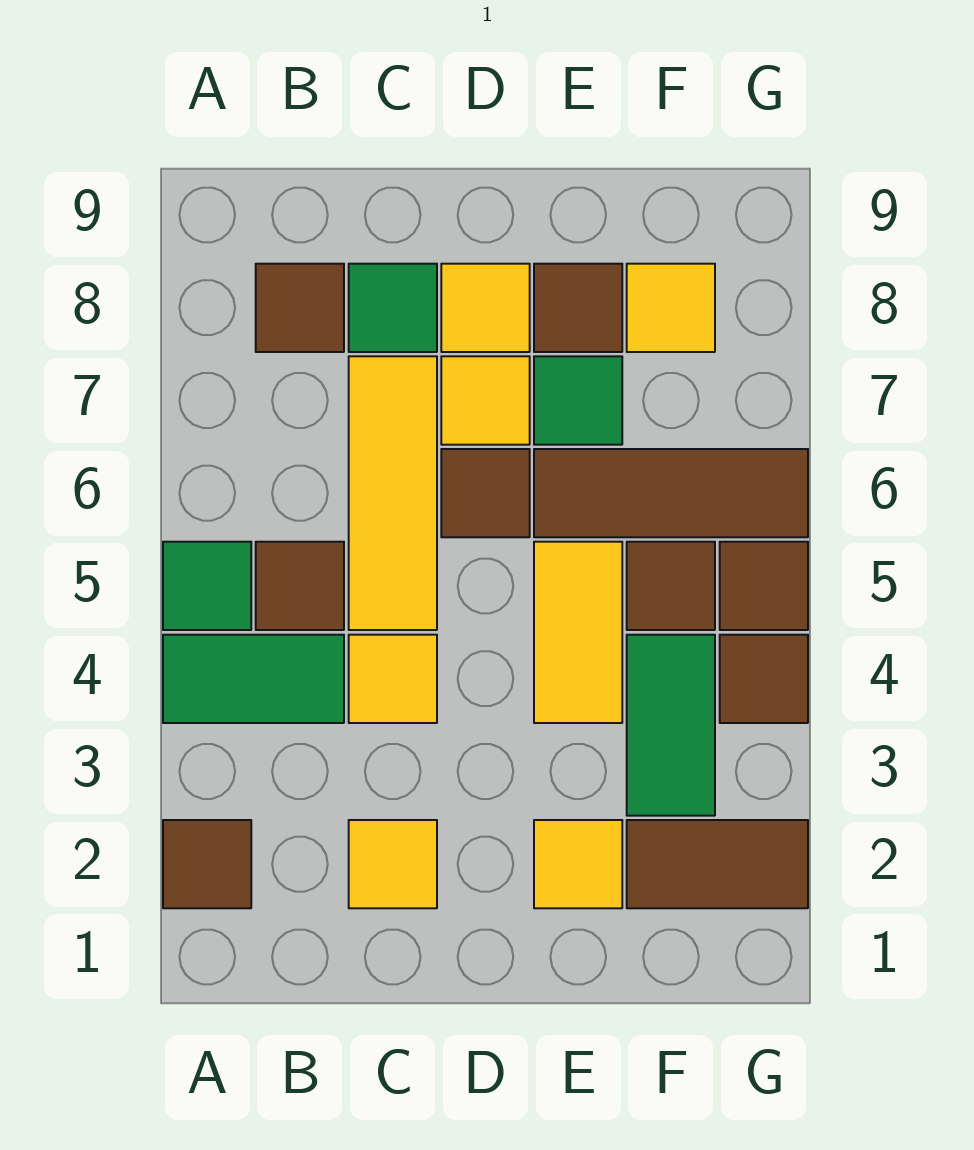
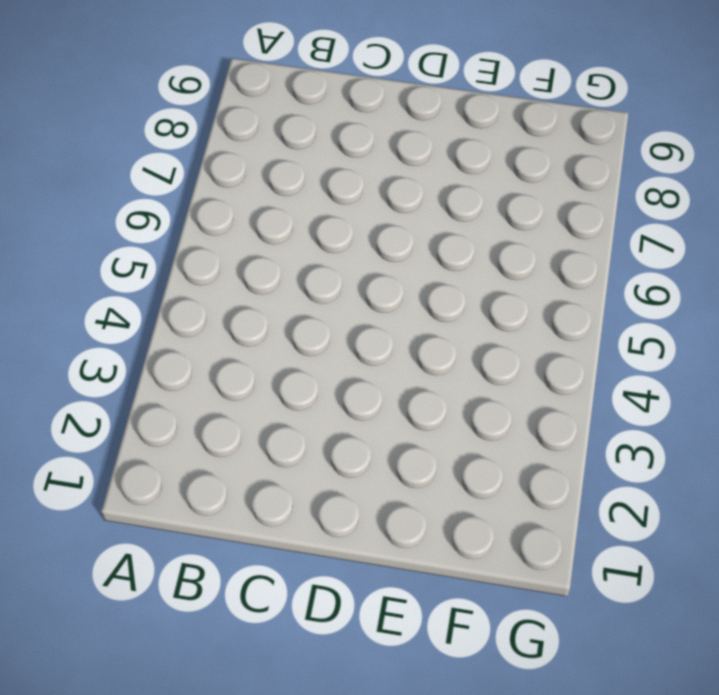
none -> brown tile A2 level 1
none -> green tile A4:B4 level 1
none -> green tile A5 level 1

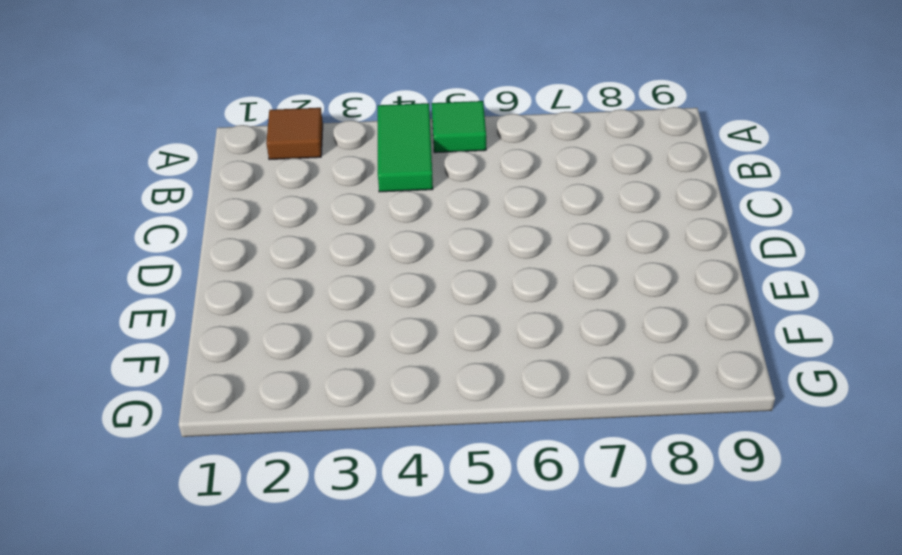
none -> brown tile B5 level 1
none -> brown tile B8 level 1
none -> yellow tile C2 level 1

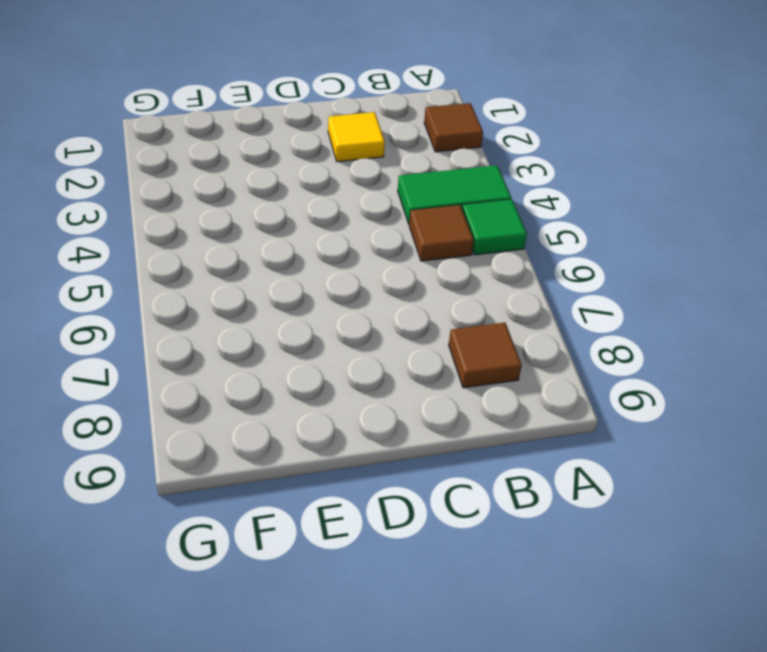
none -> yellow tile C4 level 1
none -> yellow tile C5:C7 level 1
none -> green tile C8 level 1

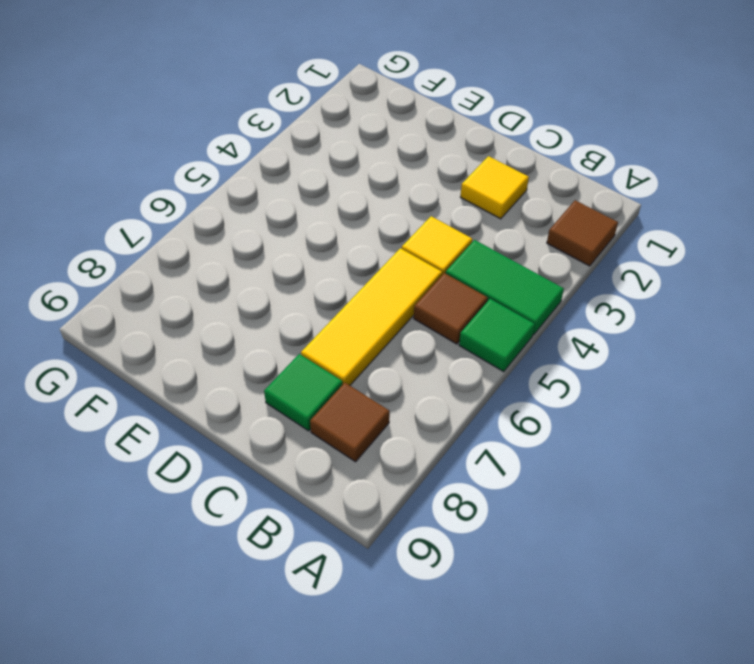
none -> brown tile D6 level 1
none -> yellow tile D7 level 1
none -> yellow tile D8 level 1

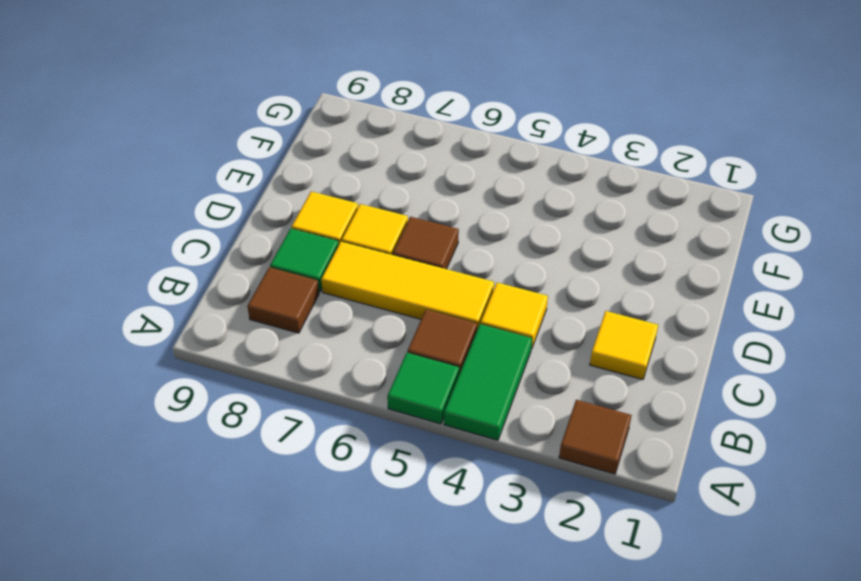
none -> yellow tile E2 level 1
none -> yellow tile E4:E5 level 1
none -> brown tile E6:G6 level 1

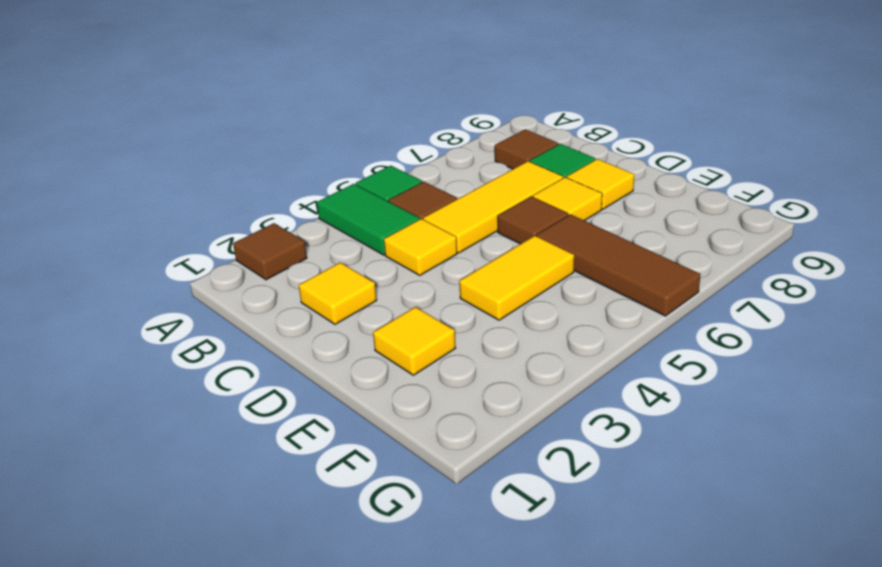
none -> green tile E7 level 1
none -> brown tile E8 level 1
none -> brown tile F2:G2 level 1

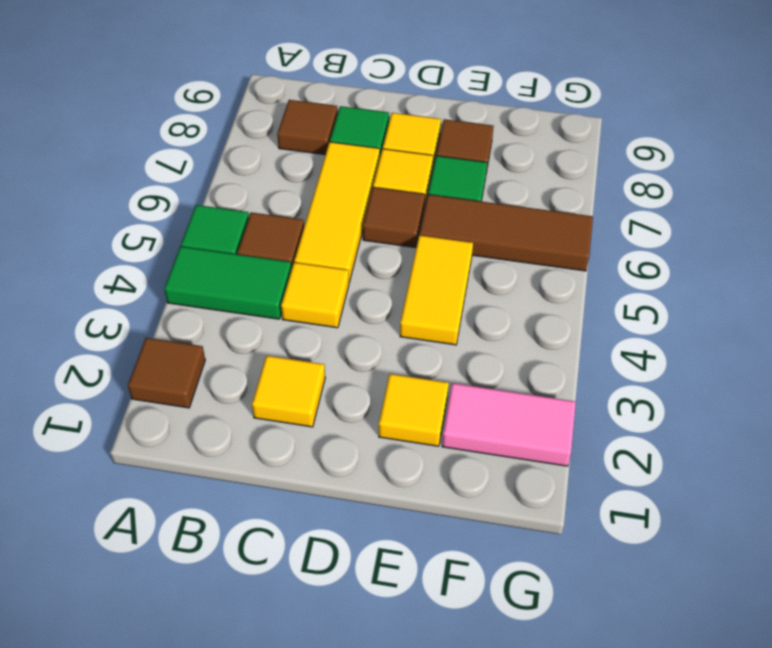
pink tile F2:G2 level 1 -> brown tile F2:G2 level 1
none -> green tile F3:F4 level 1
none -> brown tile F5 level 1
none -> yellow tile F8 level 1

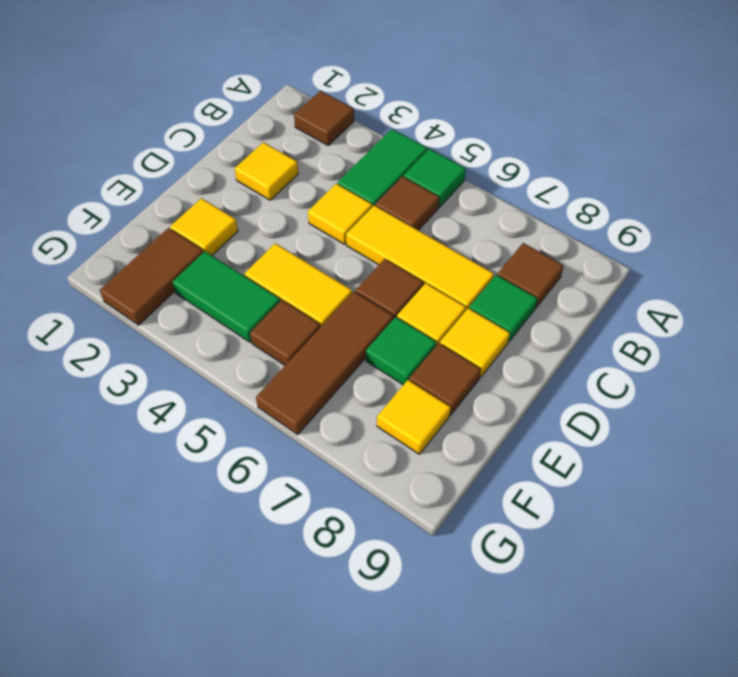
none -> brown tile G4 level 1
none -> brown tile G5 level 1

